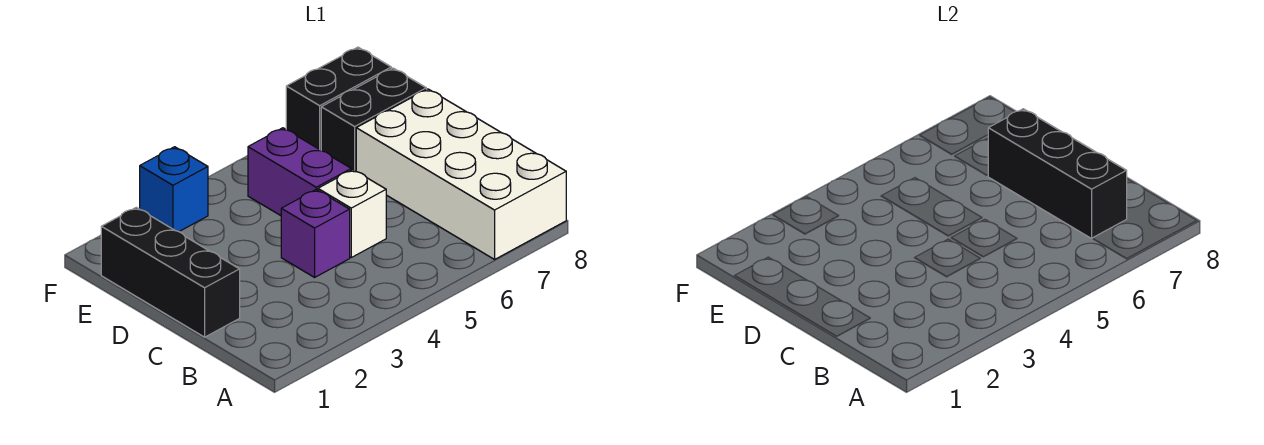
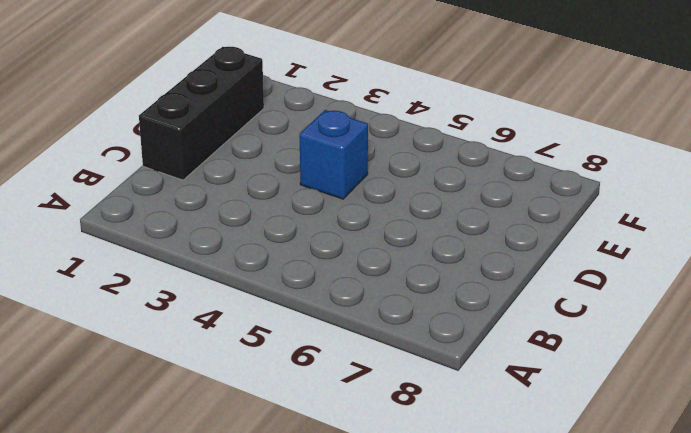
blue brick D4 level 1 -> blue brick F3 level 1
none -> white brick A7:D8 level 1
none -> purple brick C4 level 1

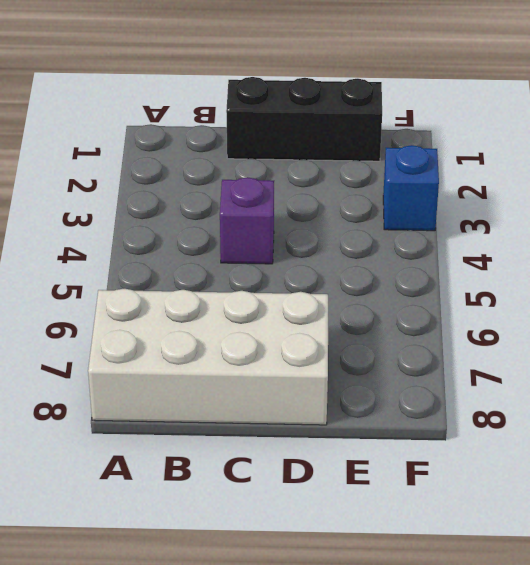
none -> white brick C5 level 1
none -> purple brick D5:E5 level 1

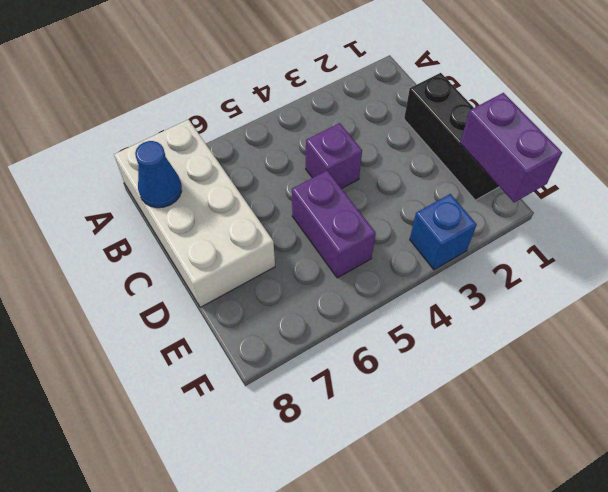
blue cone B8 level 2 -> none
purple brick E1:F1 level 2 -> none
none -> white brick C5 level 1
none -> black brick E7:E8 level 1

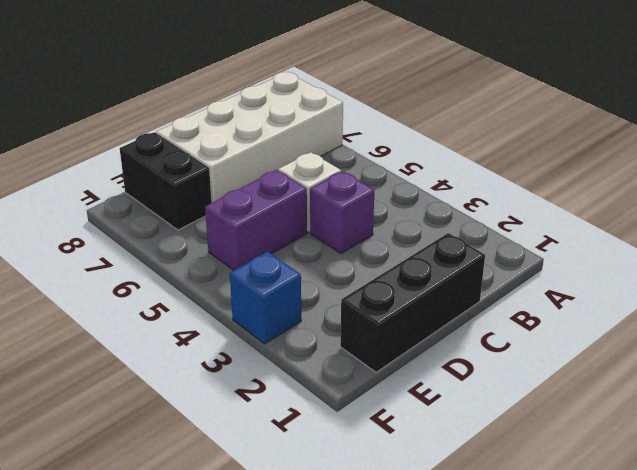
none -> black brick F7:F8 level 1
none -> black brick B7:D7 level 2

